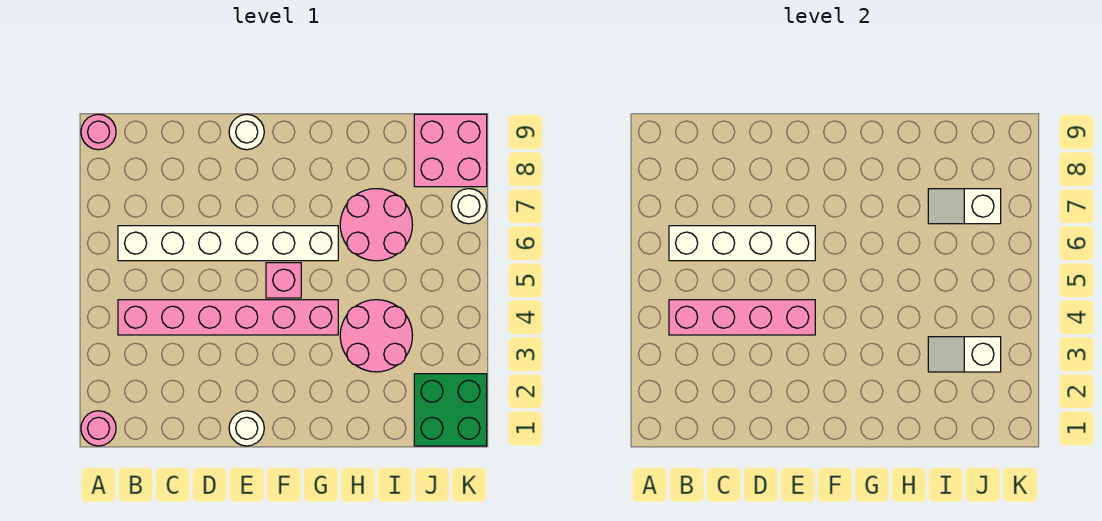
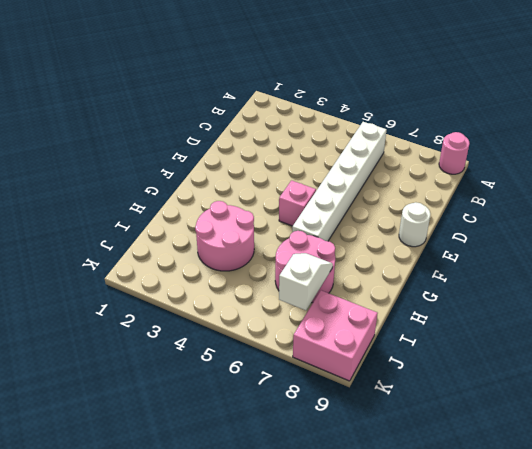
none -> pink round brick A1 level 1
none -> pink brick B4:G4 level 1
none -> white round brick E1 level 1

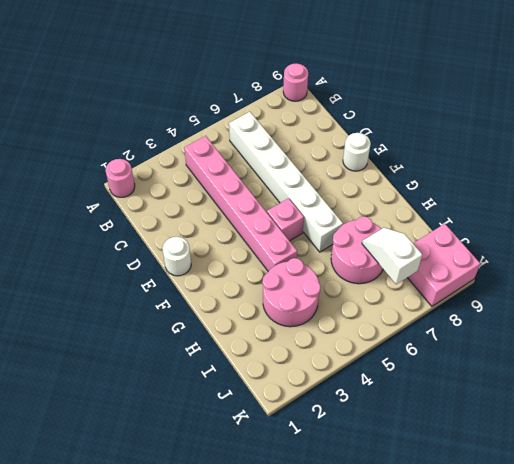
none -> green brick J1:K2 level 1
none -> white round brick K7 level 1
none -> pink brick B4:E4 level 2

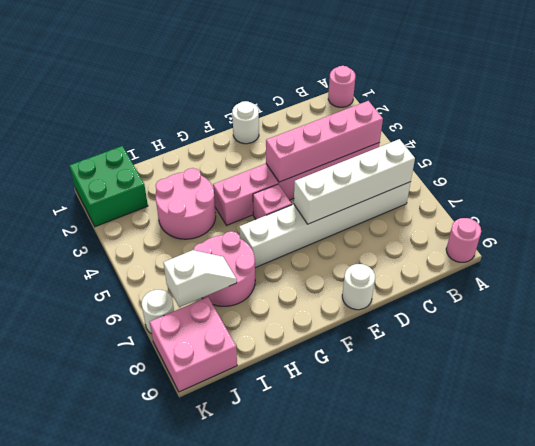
none -> white slope I3:J3 level 2 top J

